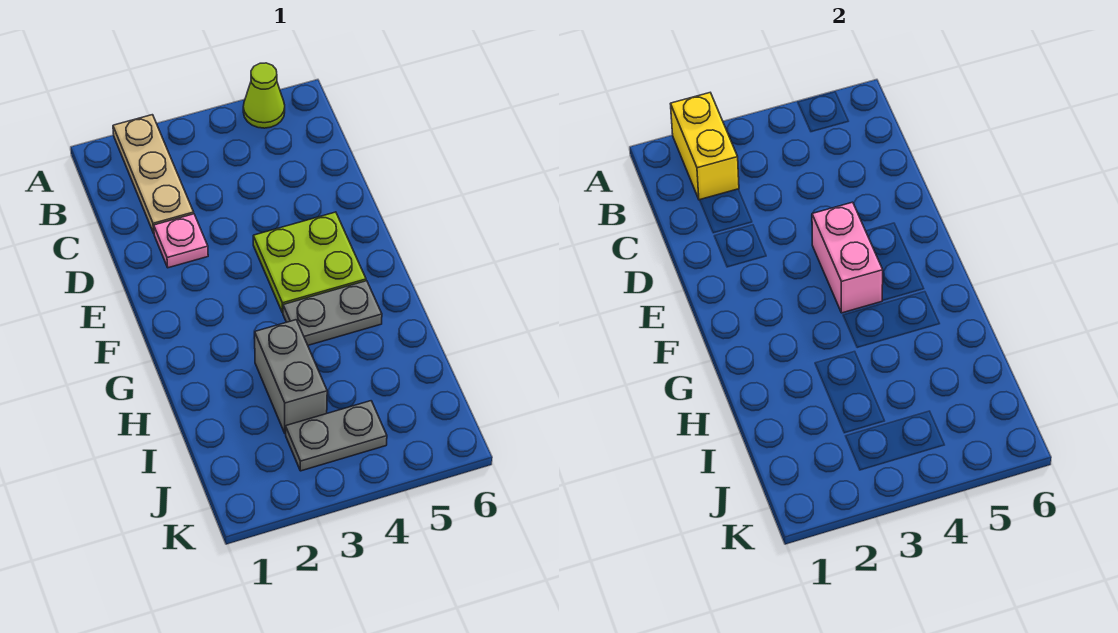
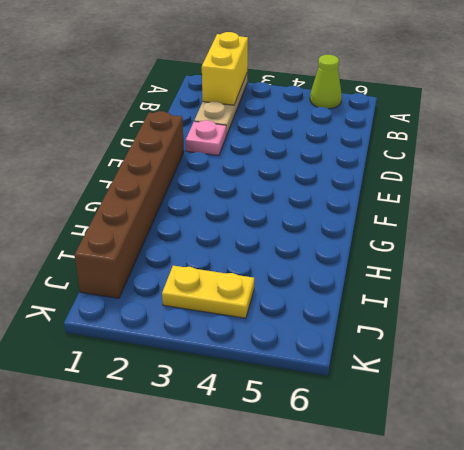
brown brick E1:J1 level 1 -> none
yellow plate J3:J4 level 1 -> grey plate J3:J4 level 1
none -> lime plate E4:F5 level 1
none -> grey plate G4:G5 level 1

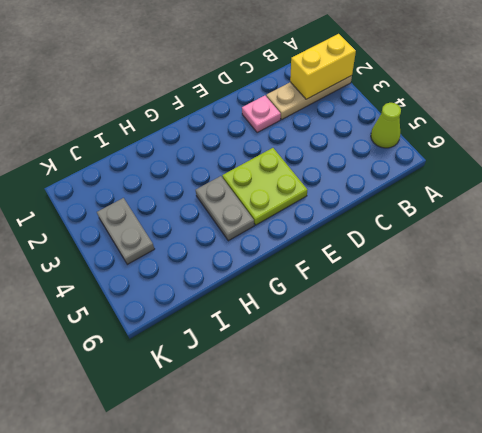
none -> grey brick H3:I3 level 1
none -> pink brick E4:F4 level 2

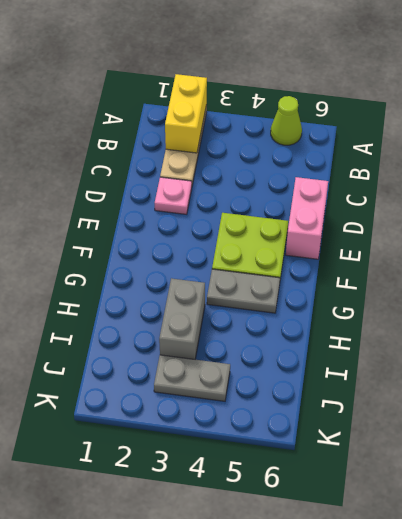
pink brick D6:E6 level 1 -> pink brick E4:F4 level 2

